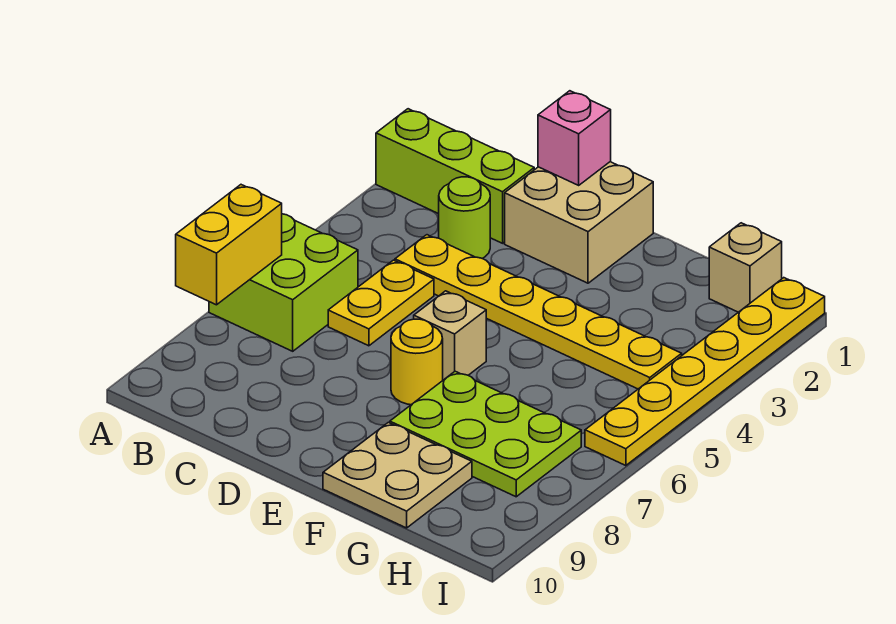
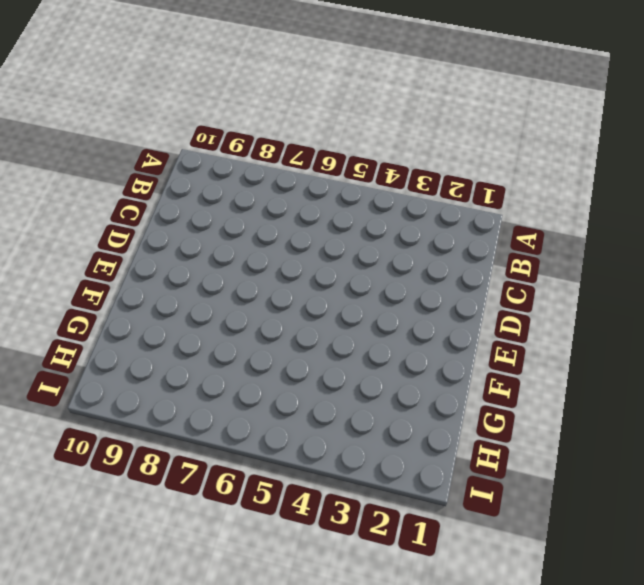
none -> lime brick A2:C2 level 1
none -> lime brick A6:B7 level 1
none -> lime round brick C3 level 1

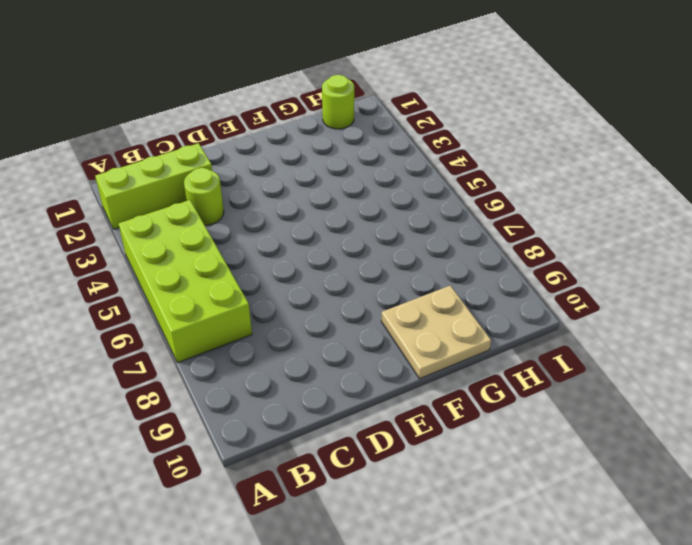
lime brick A4:B7 level 1 -> lime brick A6:B7 level 1
lime round brick H1 level 1 -> tan brick H1 level 1
none -> yellow plate C4:H4 level 1
none -> yellow plate C5:C6 level 1
none -> tan brick D1:E2 level 1

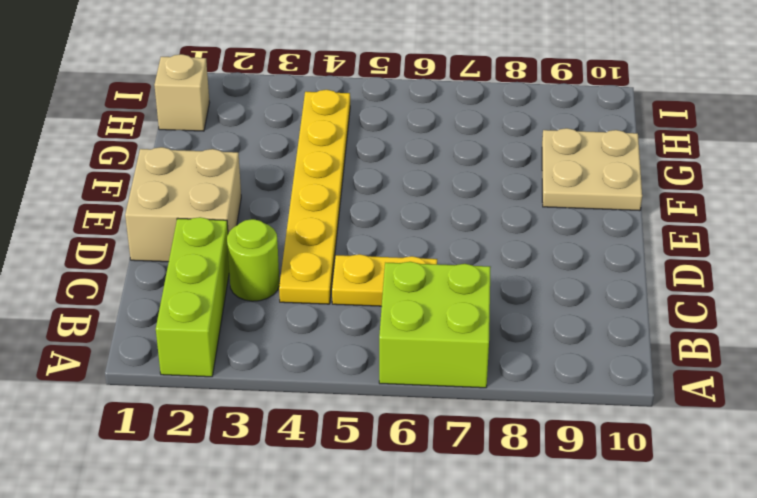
none -> tan brick E6 level 1
none -> yellow round brick E7 level 1
none -> lime plate F7:H8 level 1

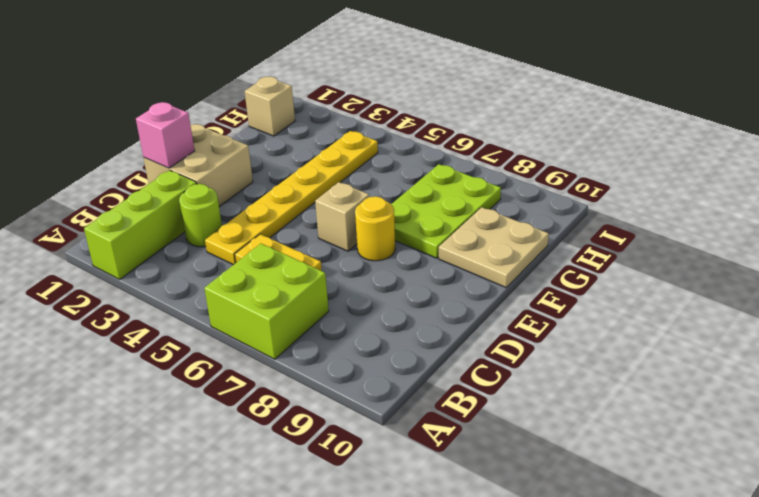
none -> yellow plate I1:I6 level 1
none -> yellow brick A7:A8 level 2

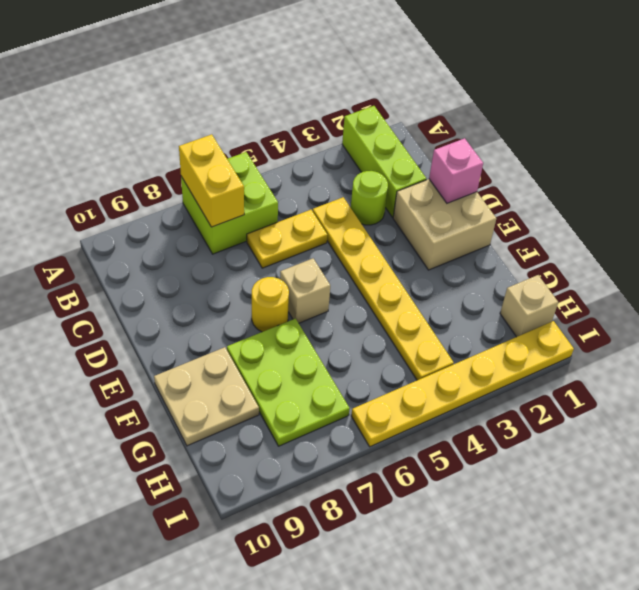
yellow brick A7:B7 level 2 -> yellow brick A7:A8 level 2

